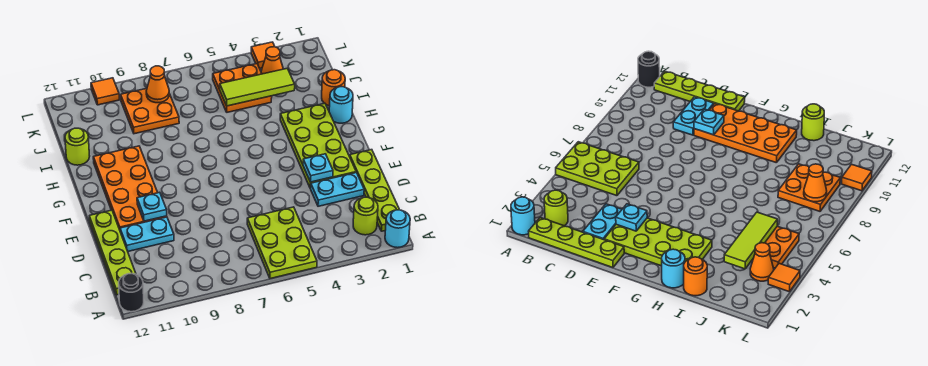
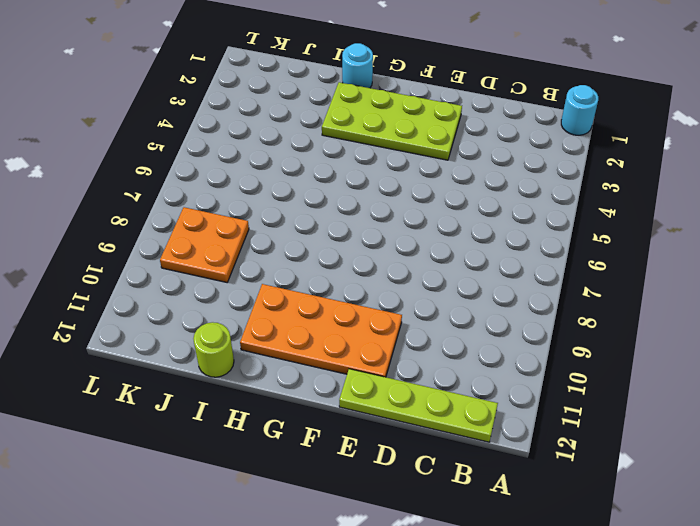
none -> lime plate A5:C6 level 1
none -> black round brick A12 level 1
none -> lime plate B1:E1 level 1

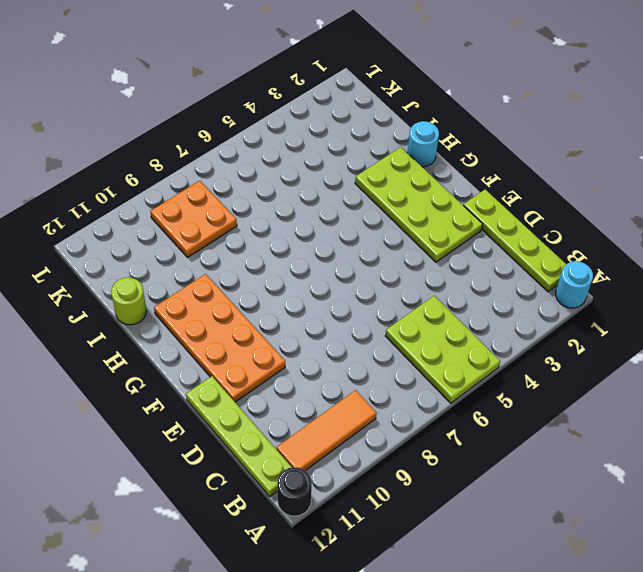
orange tile B9:B11 level 1 -> none
none -> lime round brick B2 level 1
none -> cyan plate D2:D3 level 1
none -> cyan plate D10:D11 level 1

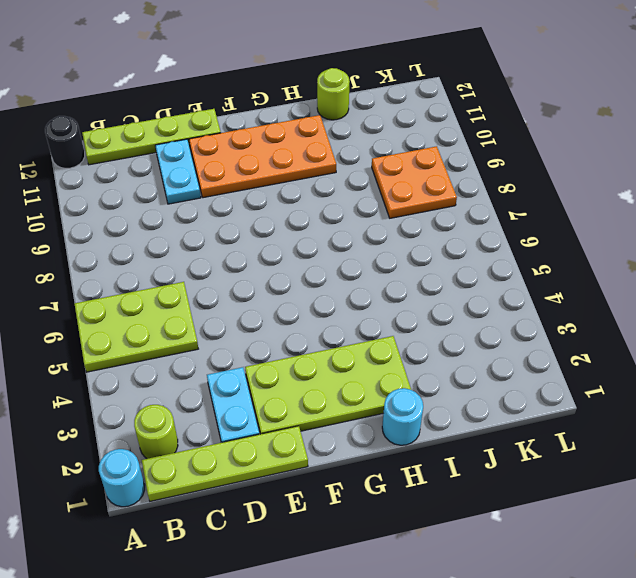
none -> orange round brick I1 level 1
none -> orange plate J4:K5 level 1
none -> orange cone K3 level 1

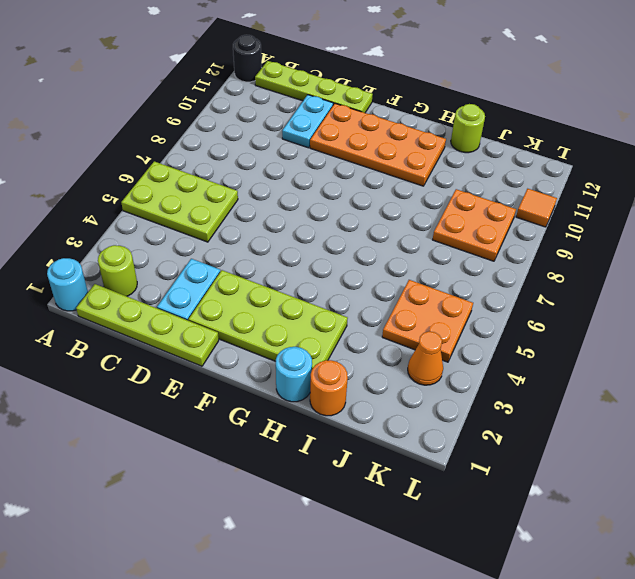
none -> orange tile L3 level 1
none -> cyan plate E3 level 2
none -> cyan plate E10 level 2

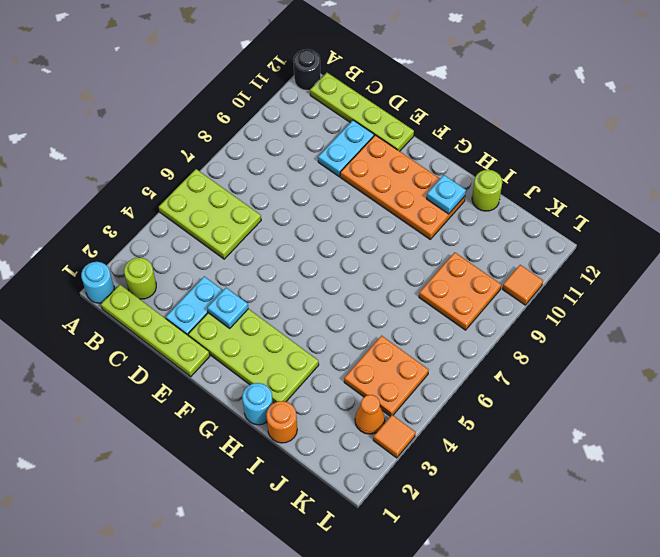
cyan plate H11 level 2 -> cyan plate E10 level 2
none -> lime tile J3:J5 level 2
none -> orange cone K8 level 2

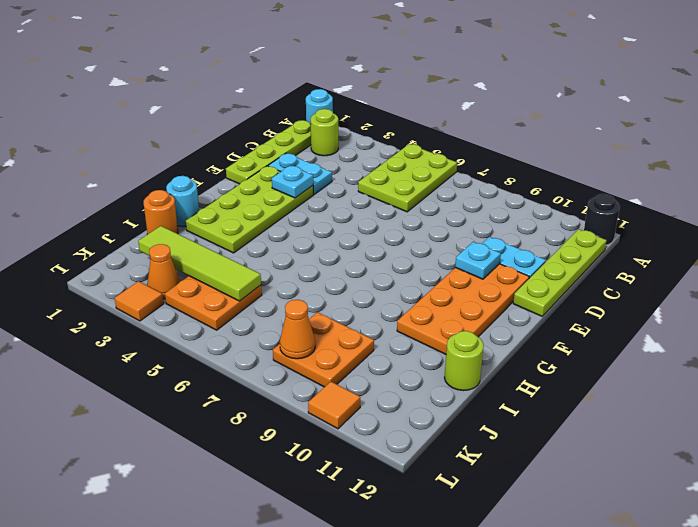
lime tile J2:J5 level 2 -> lime tile J3:J5 level 2

